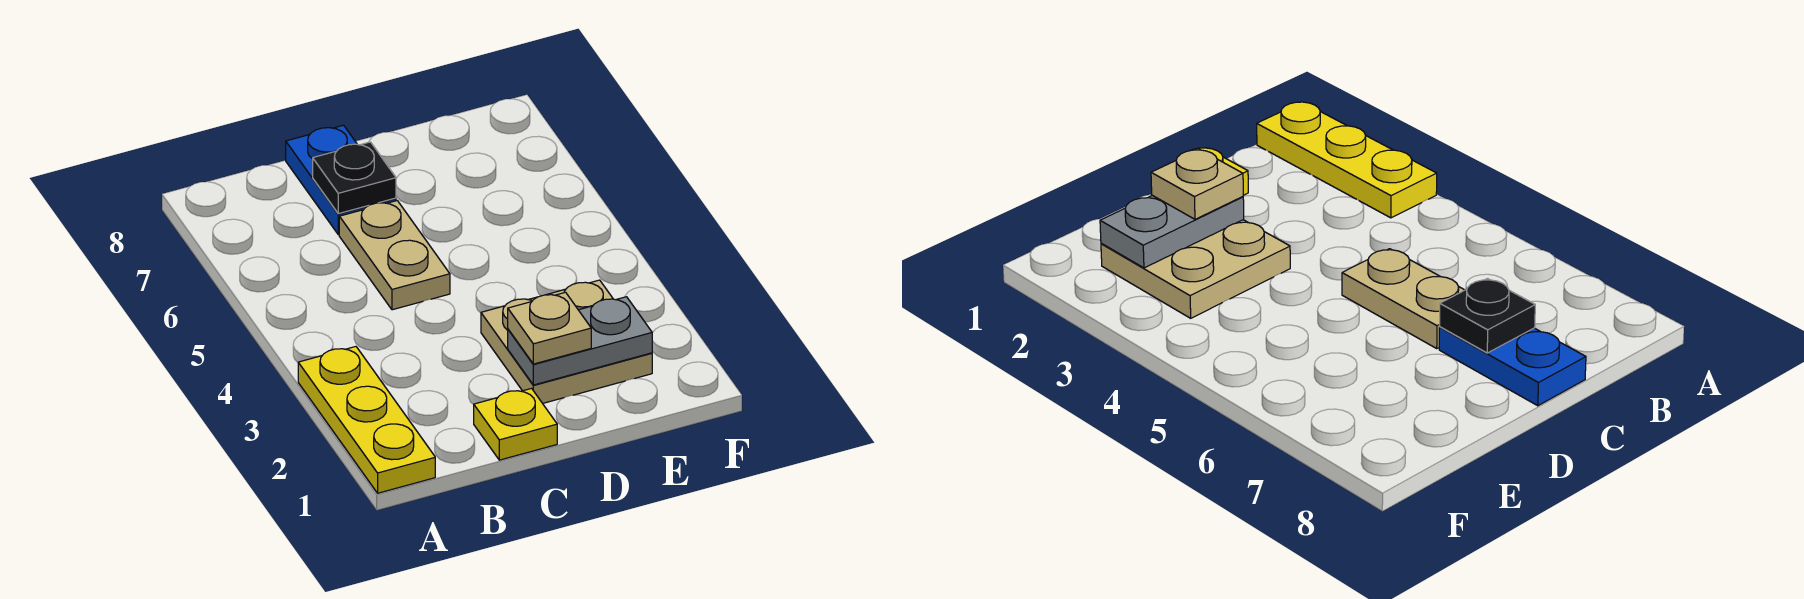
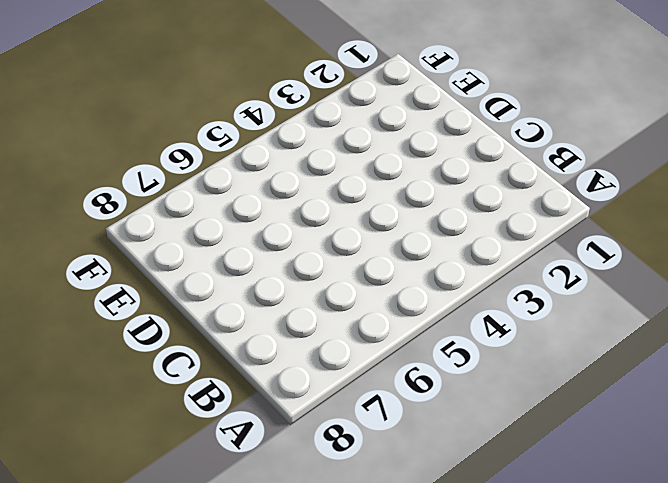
none -> yellow plate A1:A3 level 1
none -> yellow plate C1 level 1

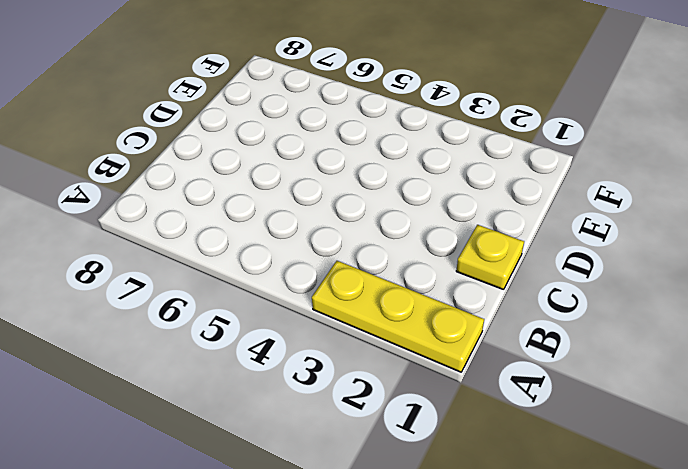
none -> tan plate C5:C6 level 1
none -> blue plate C7:C8 level 1

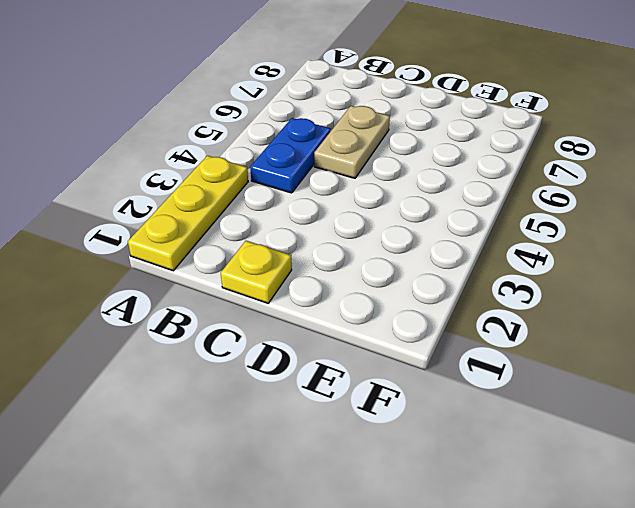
blue plate B4:B5 level 1 -> blue plate C7:C8 level 1
none -> tan plate D2:E3 level 1
none -> black plate C7 level 2

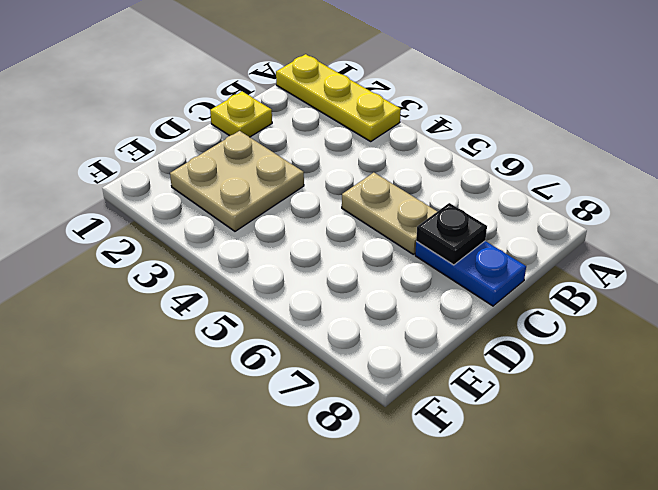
none -> grey plate D2:E2 level 2
none -> tan plate D2 level 3

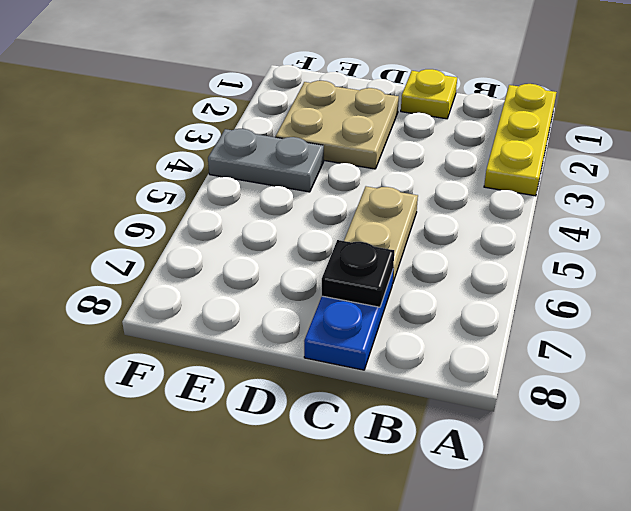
grey plate E4:F4 level 1 -> grey plate D2:E2 level 2
none -> tan plate D2 level 3

